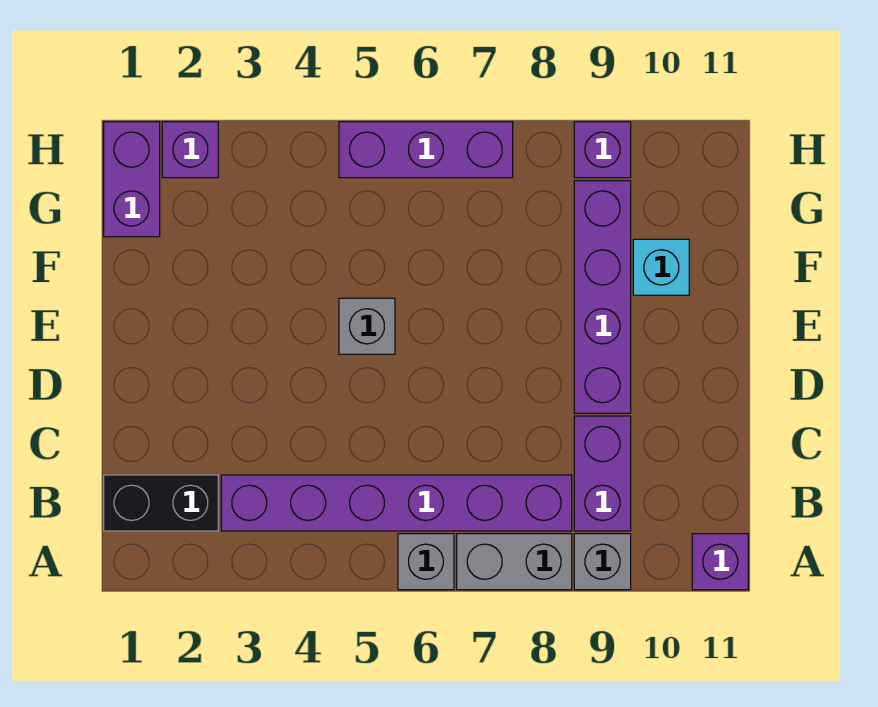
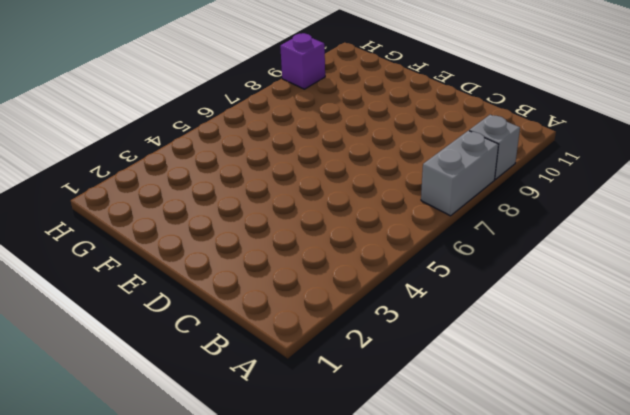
none -> grey brick A6 level 1
none -> purple brick A11 level 1
none -> black brick B1:B2 level 1

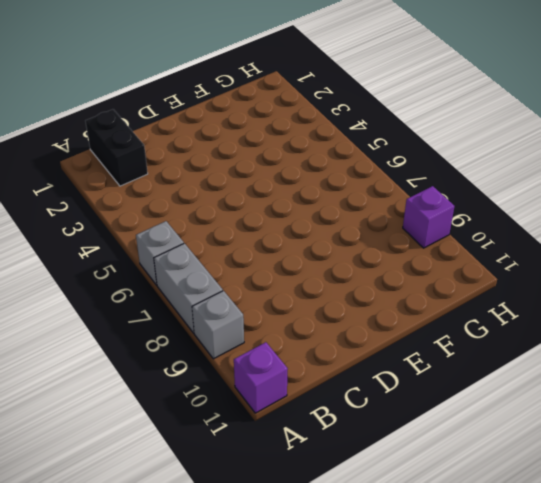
none -> purple brick B3:B8 level 1
none -> purple brick B9:C9 level 1
none -> purple brick D9:G9 level 1

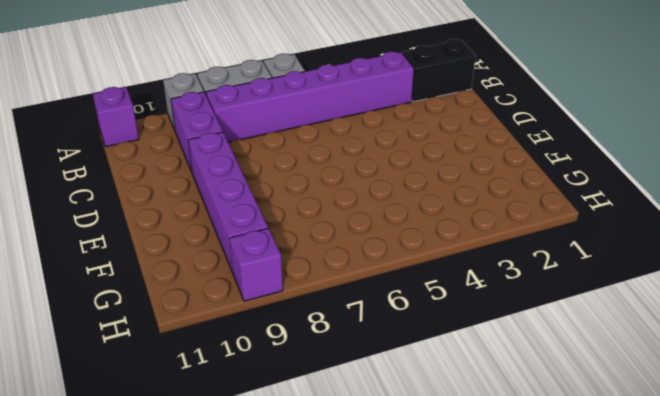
none -> grey brick E5 level 1
none -> cyan brick F10 level 1
none -> purple brick G1:H1 level 1

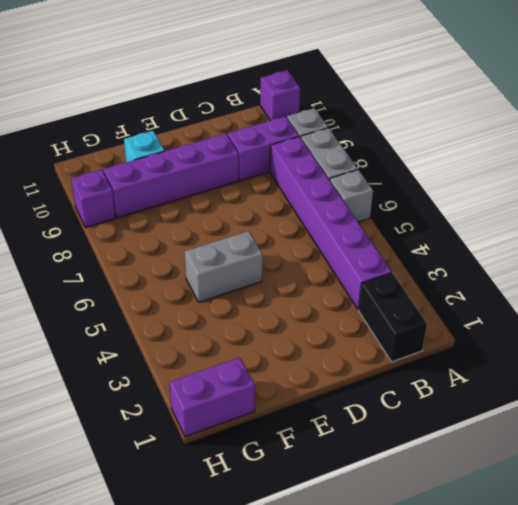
grey brick E5:F5 level 1 -> grey brick E5 level 1
none -> purple brick H2 level 1
none -> purple brick H5:H7 level 1

